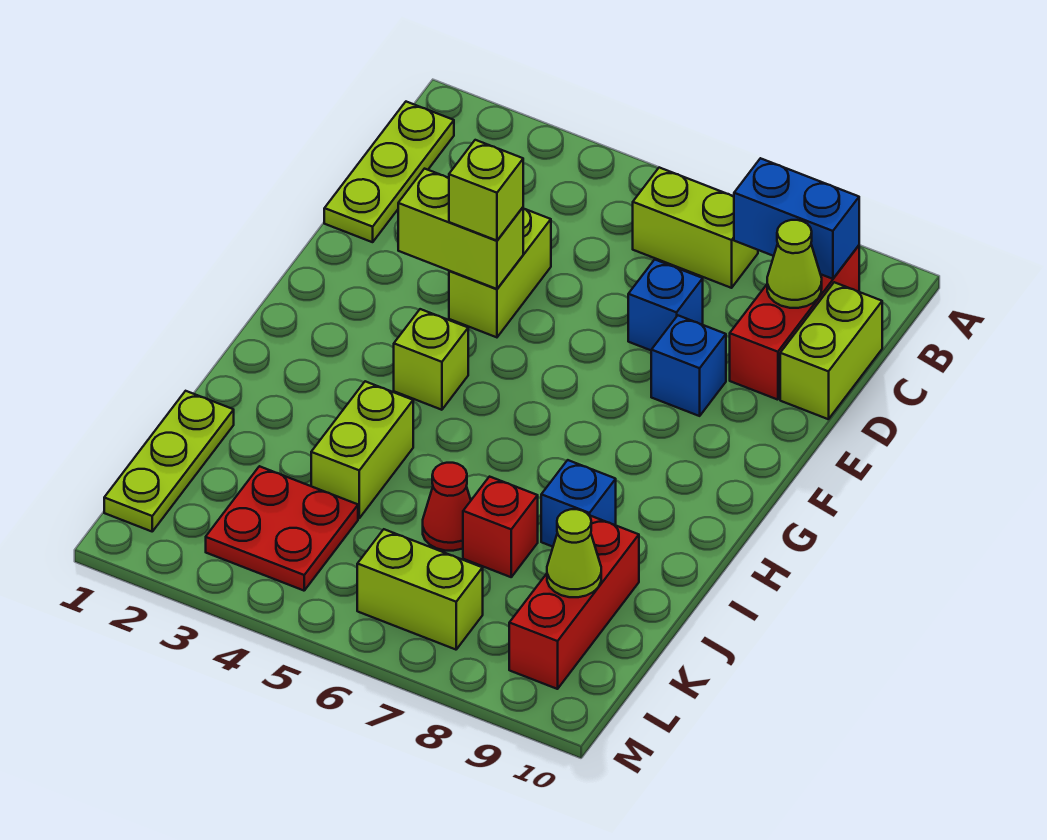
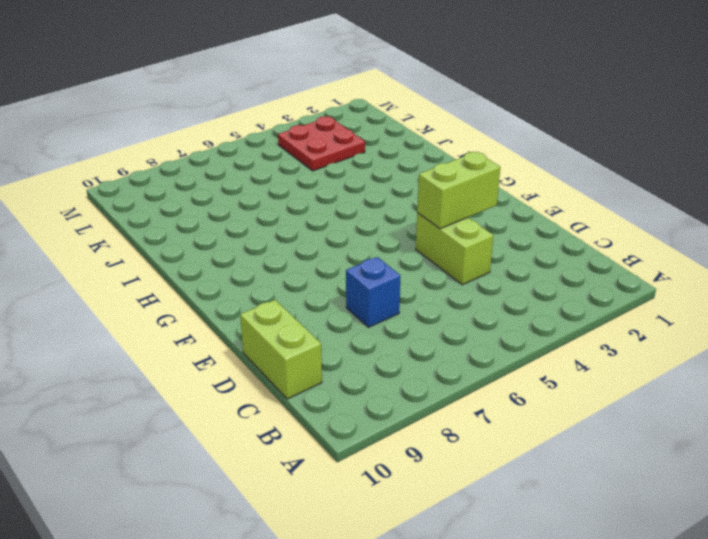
none -> lime plate B1:D1 level 1
none -> lime brick B6:B7 level 1
none -> red brick B9:D9 level 1

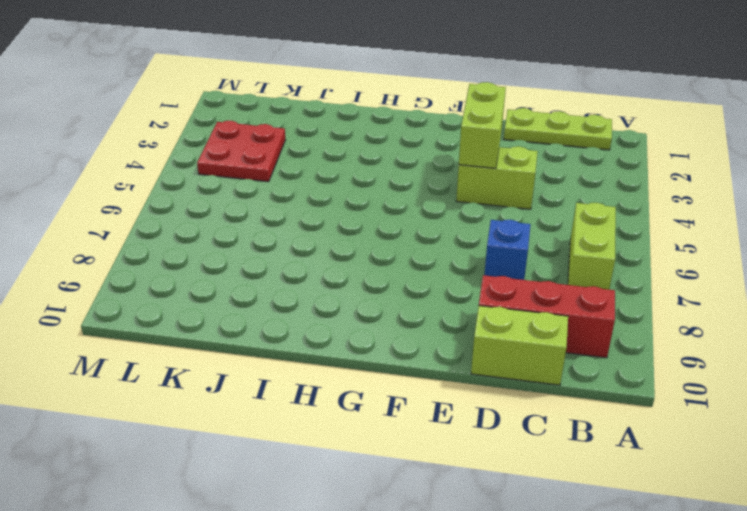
none -> blue brick E8 level 1
none -> lime brick G4 level 1
none -> lime brick I4:J4 level 1

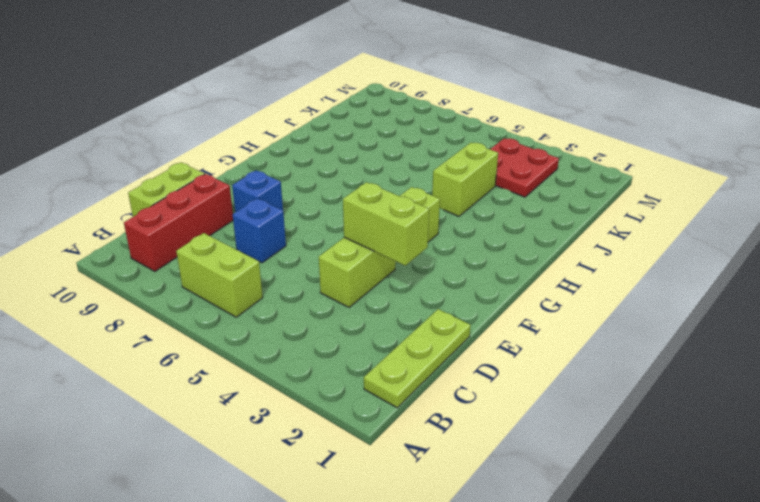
none -> blue brick I8 level 1
none -> lime plate J1:L1 level 1
none -> red cone J6 level 1

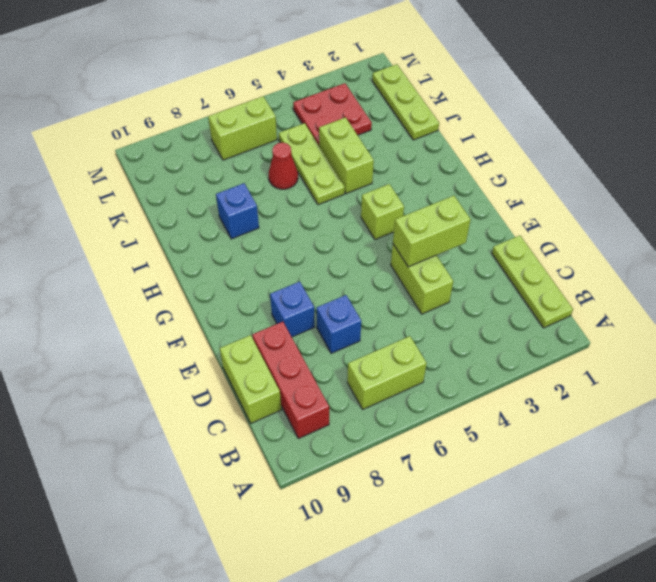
lime plate I5:K5 level 1 -> none
none -> red brick J7 level 1
none -> red brick J9:L9 level 1
none -> blue brick B8:B9 level 2

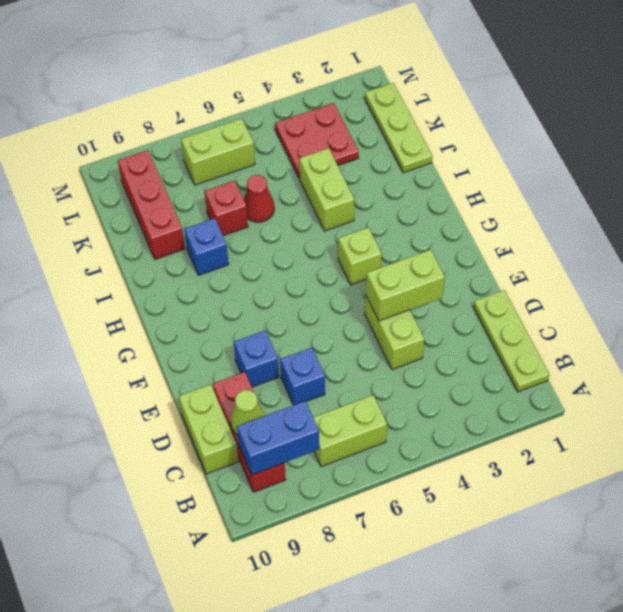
none -> lime cone K9 level 2
none -> lime brick E4 level 3

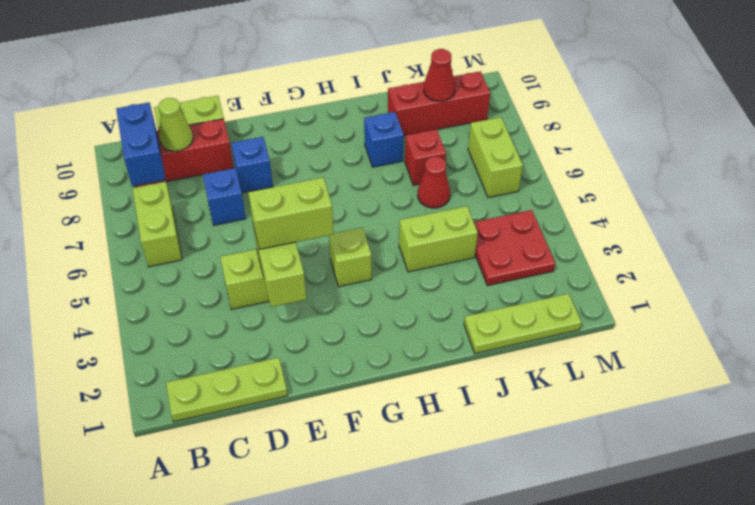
lime brick E4:F4 level 3 -> lime brick E4 level 3
red cone K9 level 2 -> lime cone K9 level 2

